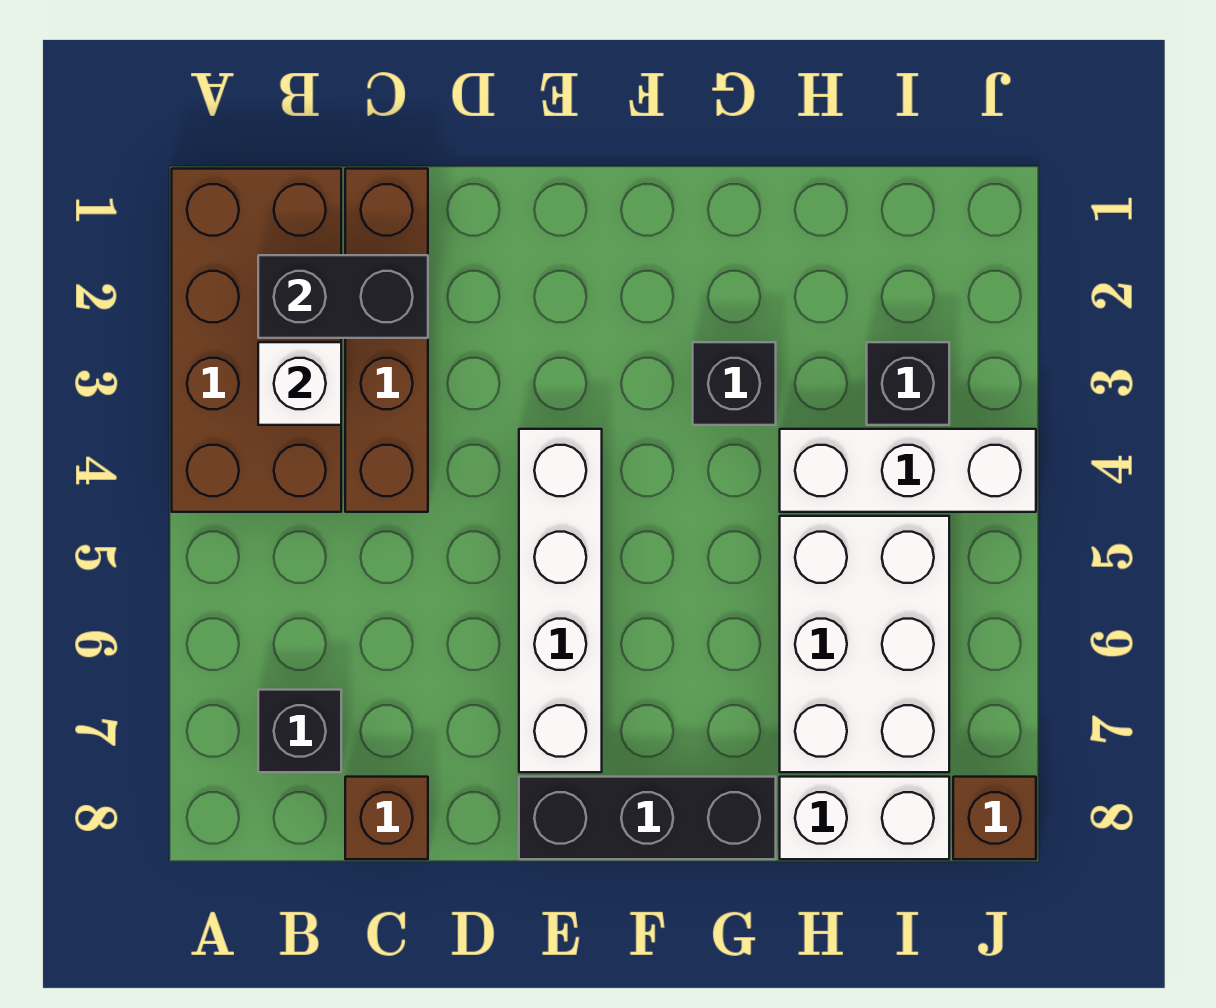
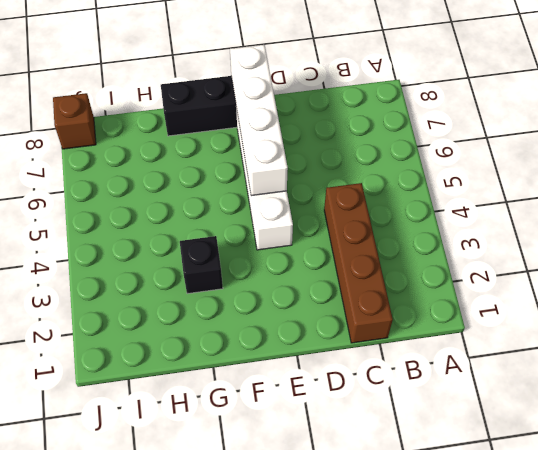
white brick E5:E8 level 2 -> none
none -> brown brick A1:B4 level 1
none -> black brick B7 level 1
none -> brown brick C8 level 1

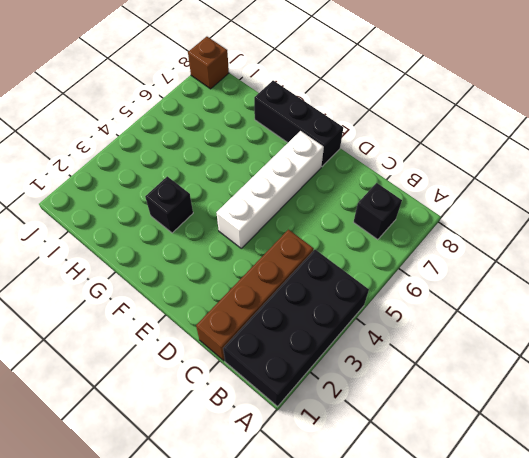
black brick A1:B4 level 1 -> brown brick A1:B4 level 1
none -> brown brick C8 level 1
none -> white brick H4:J4 level 1
none -> white brick H5:I7 level 1

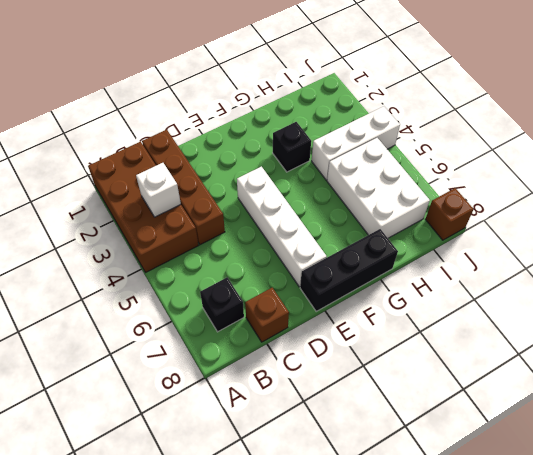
none -> white brick H8:I8 level 1
none -> black brick I3 level 1
none -> black brick B2:C2 level 2

